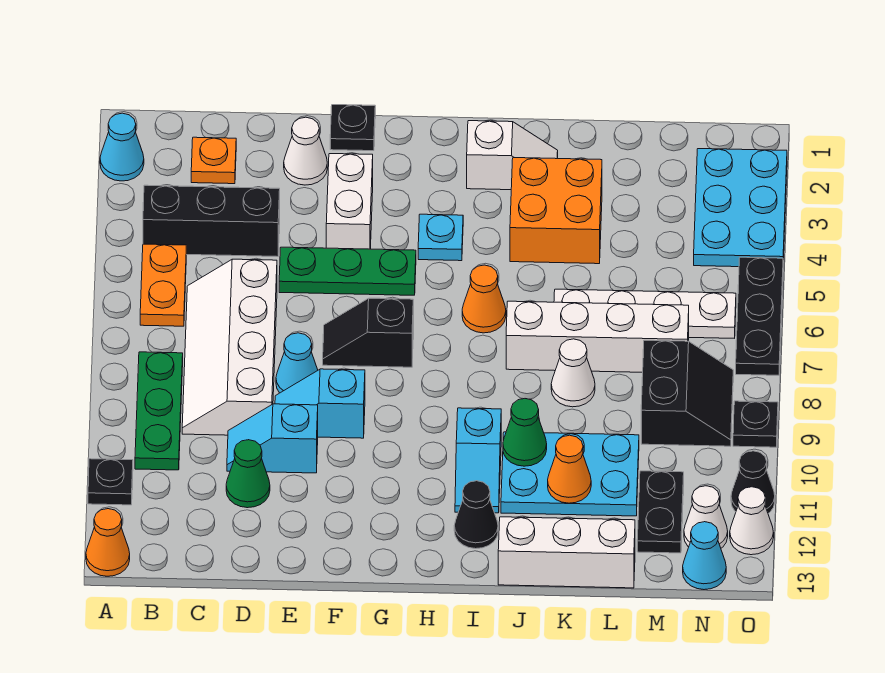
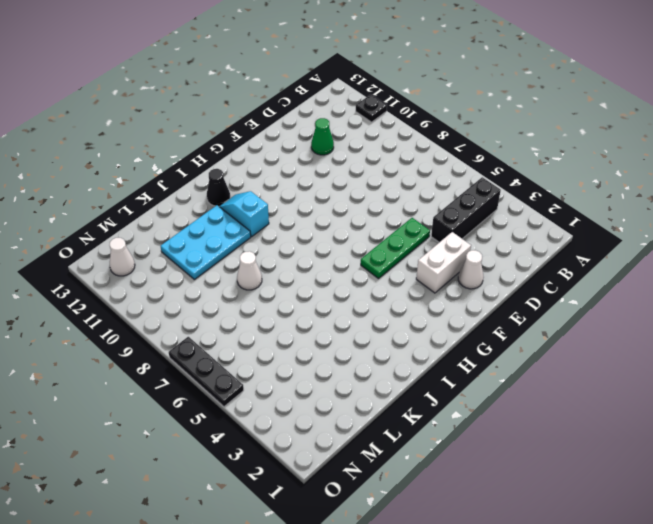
white brick E3:F3 level 1 -> white brick F3:F4 level 1
none -> cyan cone A2 level 1
none -> orange cone A13 level 1
none -> orange plate B5:B6 level 1
none -> green plate B8:B10 level 1

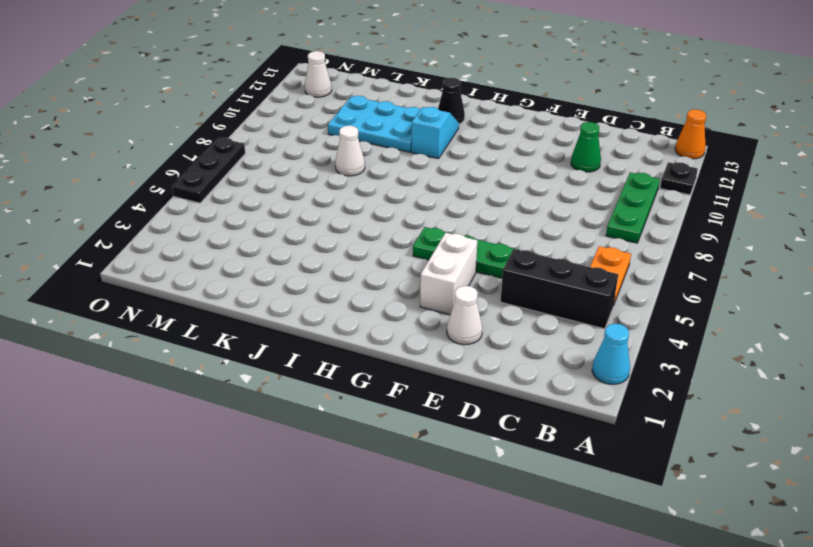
none -> orange plate C2 level 1
none -> white slope C6:D9 level 1 top D
none -> cyan slope D10:E10 level 1 top E
none -> cyan cone E8 level 1

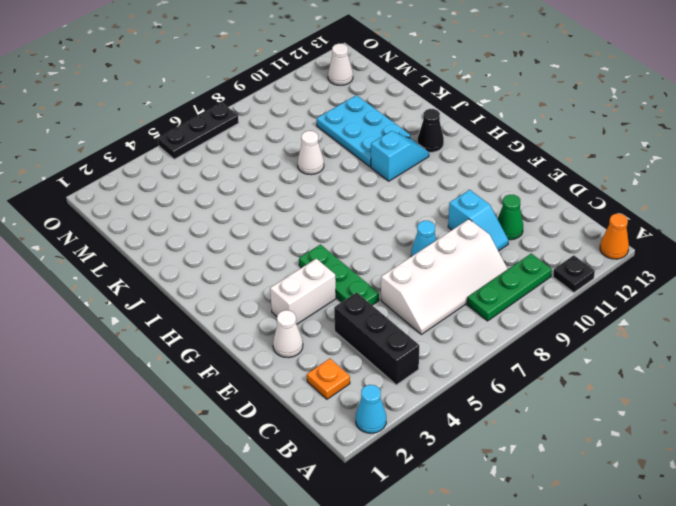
none -> orange plate B5:B6 level 1
none -> cyan slope E9:F9 level 1 top F
none -> black plate F1 level 1
none -> black slope F7:G7 level 1 top G

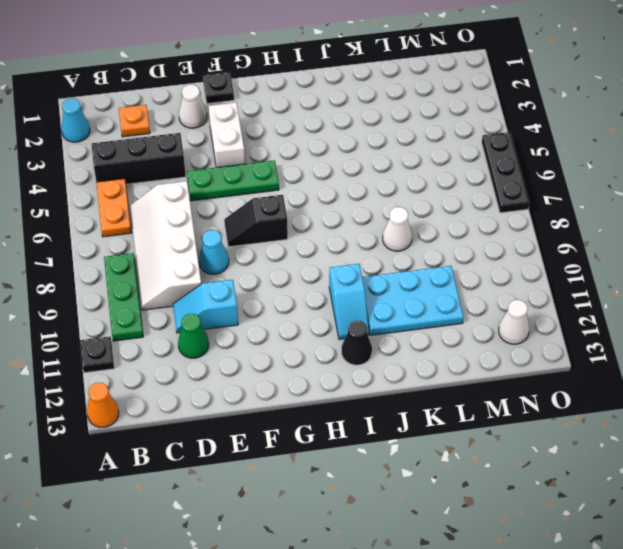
none -> cyan slope E9:F9 level 1 top F
none -> cyan plate H4 level 1
none -> white slope I2:J2 level 1 top I
none -> orange cone I6 level 1

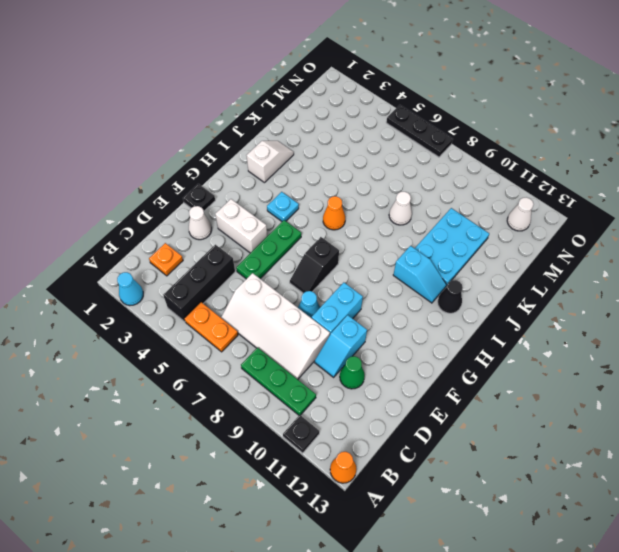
cyan brick E9:F9 level 1 -> cyan slope E9:F9 level 1 top F
none -> orange brick J3:K4 level 1
none -> white brick J7:M7 level 1
none -> white brick J13:L13 level 1
none -> white plate K6:N6 level 1

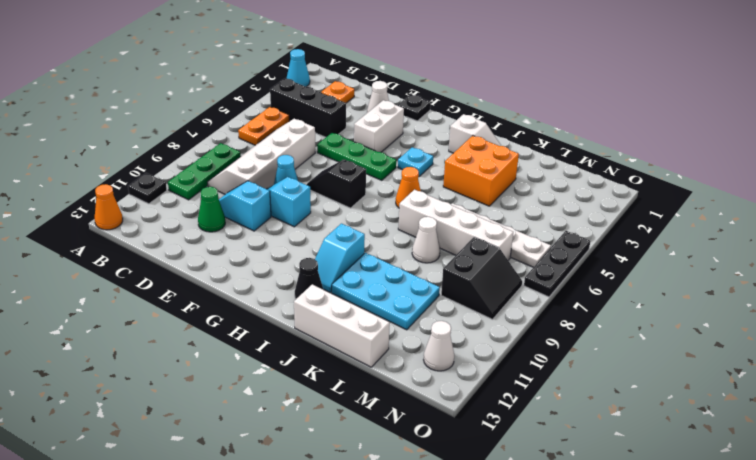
none -> black plate M11:M12 level 1
none -> cyan plate N2:O4 level 1
none -> cyan cone N13 level 1
none -> black plate O9 level 1

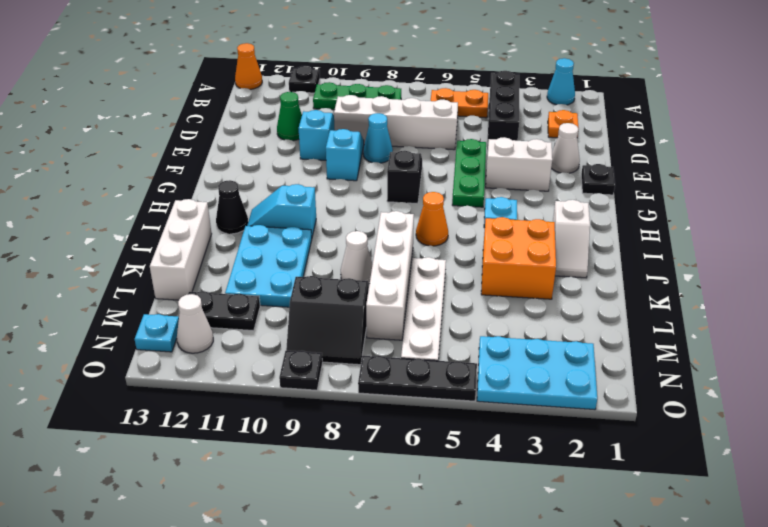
cyan plate N13 level 1 -> cyan cone N13 level 1
none -> black cone O11 level 1
none -> white cone O12 level 1
none -> green cone J10 level 2
none -> orange cone K11 level 2

